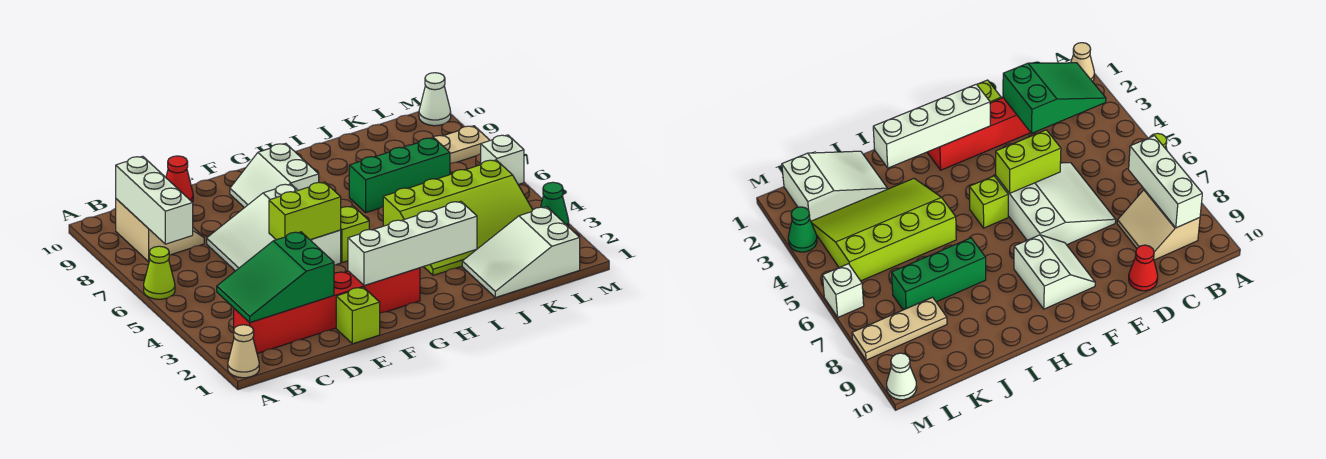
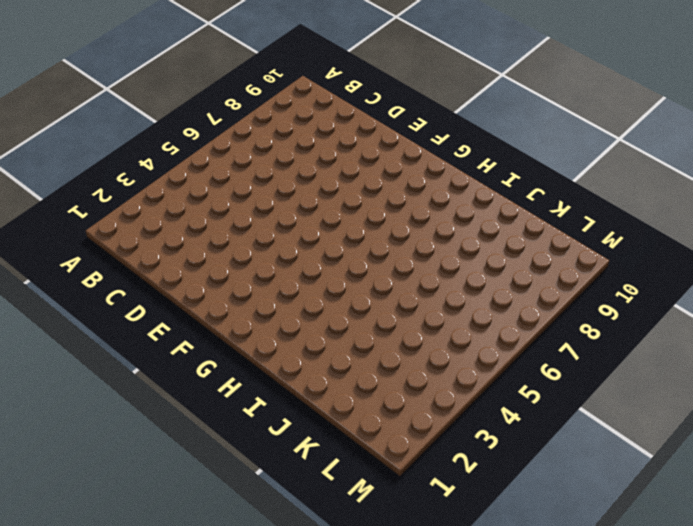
none -> tan cone A1 level 1
none -> lime cone A6 level 1
none -> red brick B2:G2 level 1

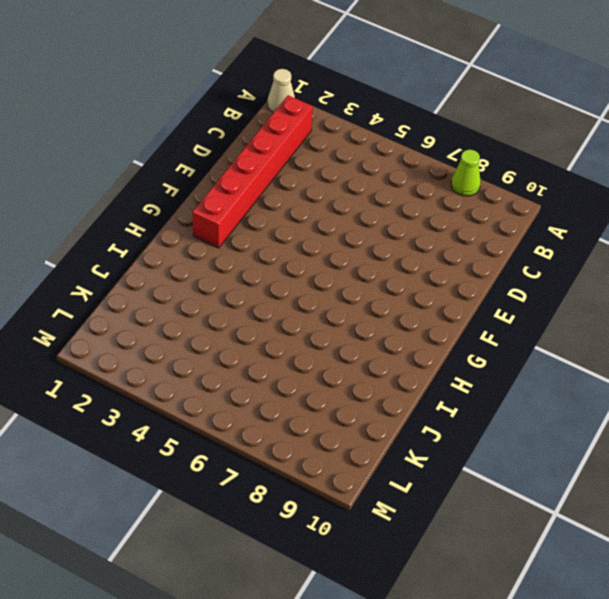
lime cone A8 level 1 -> lime cone A6 level 1
none -> tan slope B8:C9 level 1 top B
none -> white slope D5:F7 level 1 top F
none -> red cone D10 level 1

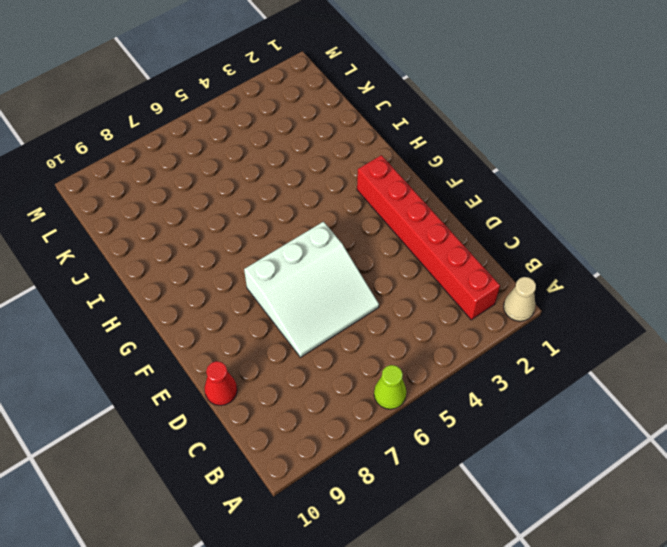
none -> tan slope B8:C9 level 1 top B
none -> lime brick E1 level 1
none -> white slope F8:G9 level 1 top G

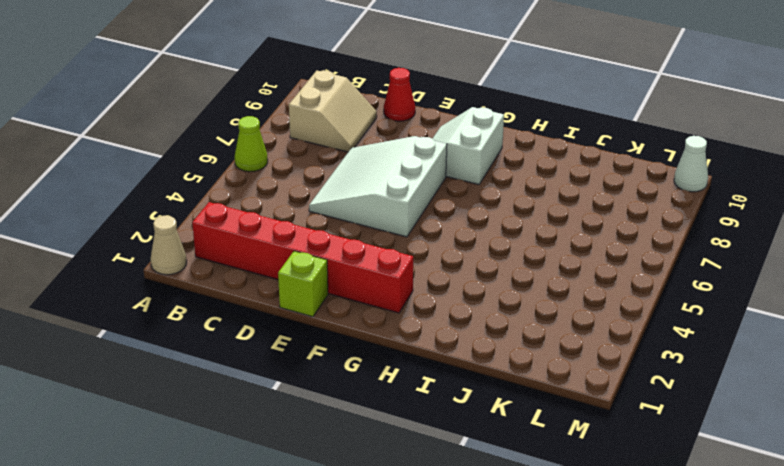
none -> lime brick G5 level 1
none -> lime slope I3:L5 level 1 top 5
none -> green brick I7:K7 level 1

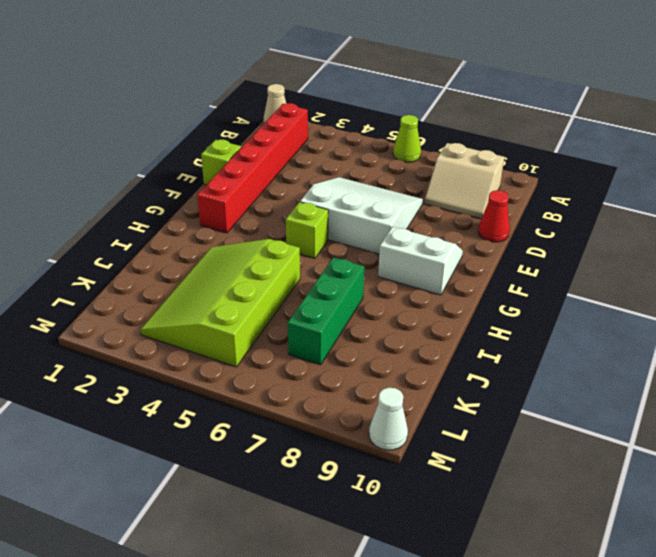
none -> white slope J1:L2 level 1 top L
none -> tan plate K8:M8 level 1
none -> green cone M3 level 1

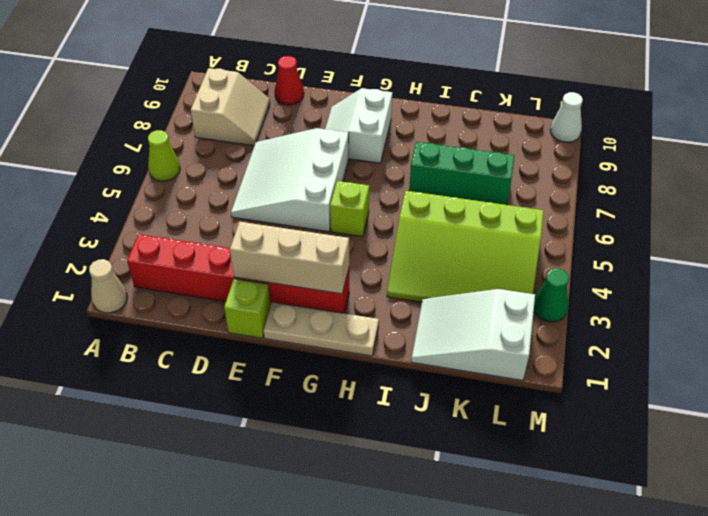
tan brick E2:G2 level 2 -> white brick F2:I2 level 2
tan plate F1:H1 level 1 -> tan plate K8:M8 level 1
none -> white brick M6 level 1
none -> green slope B2:D3 level 2 top D
none -> white brick B7:B9 level 2

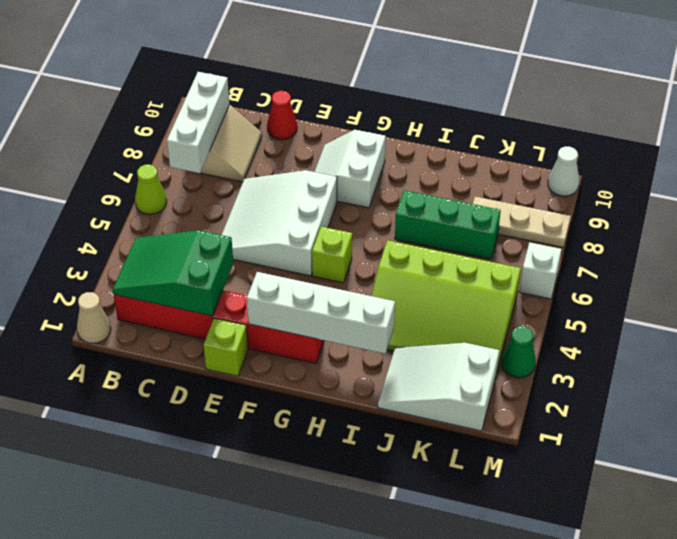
none -> lime brick E5:F5 level 2

